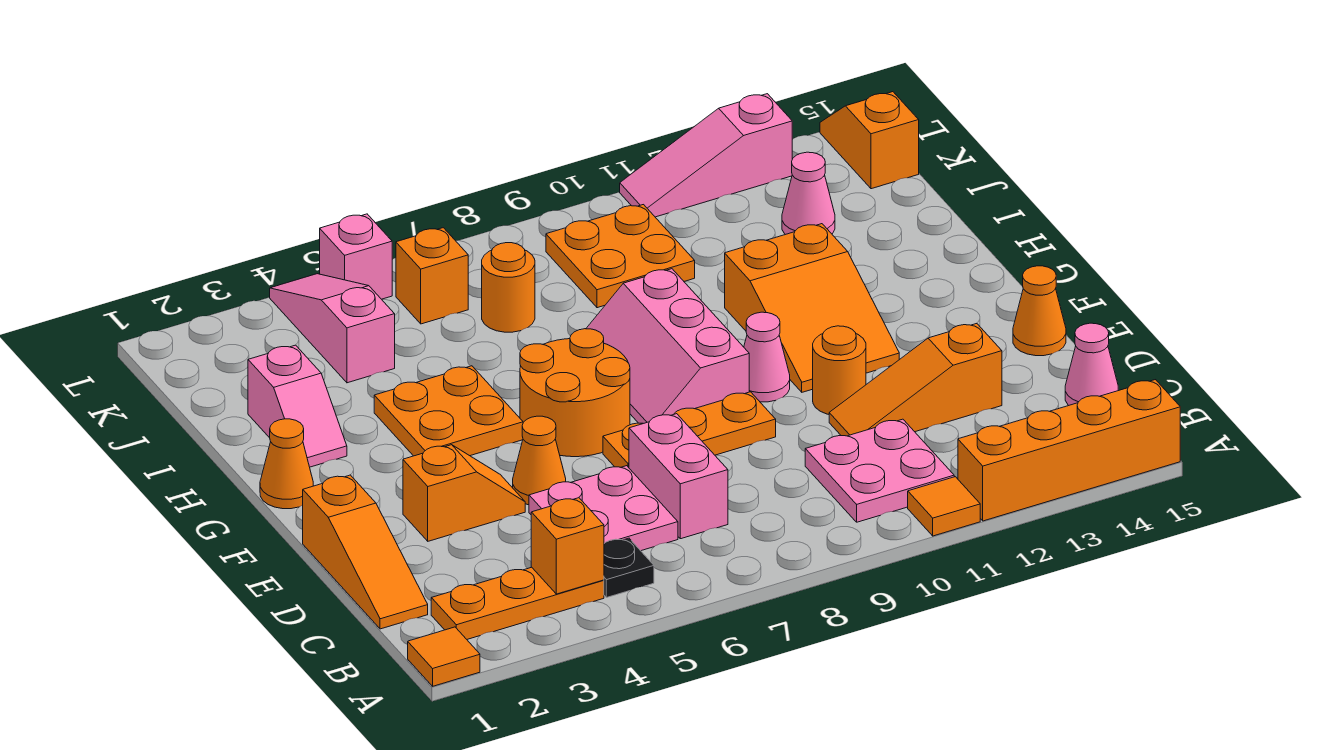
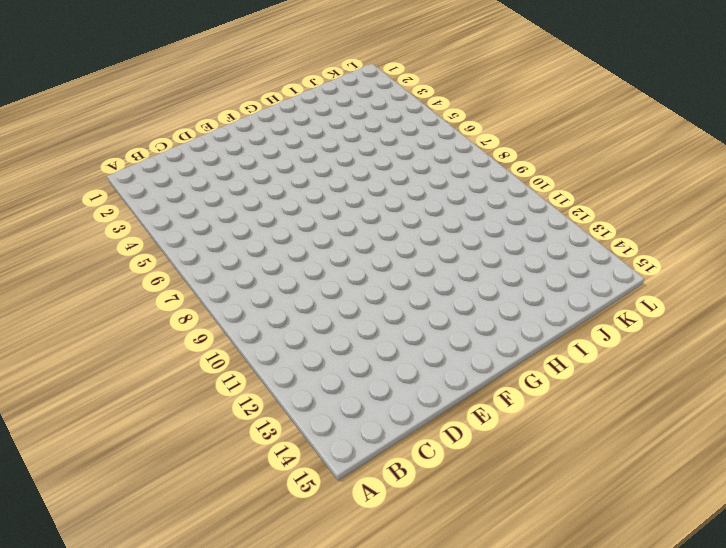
none -> orange tile A1 level 1
none -> orange tile A11 level 1
none -> orange brick A12:A15 level 1
none -> orange plate B2:B4 level 1

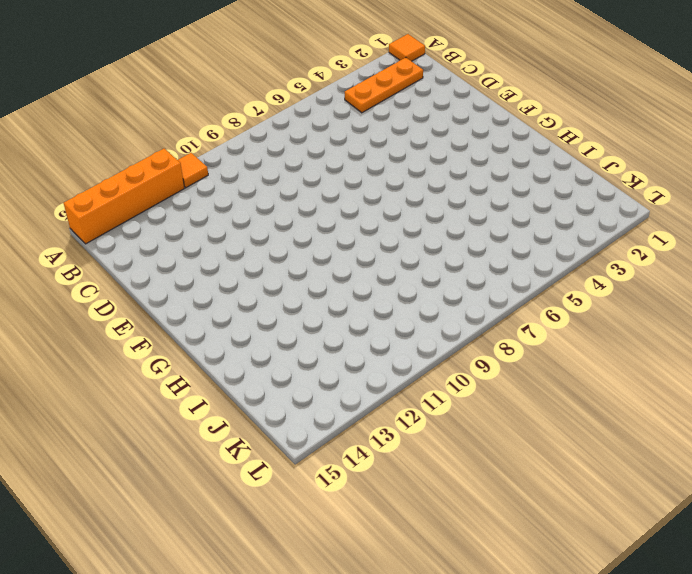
none -> black plate B5 level 1
none -> pink plate B10:C11 level 1
none -> orange slope C1:E1 level 1 top E
none -> pink plate C5:D6 level 1

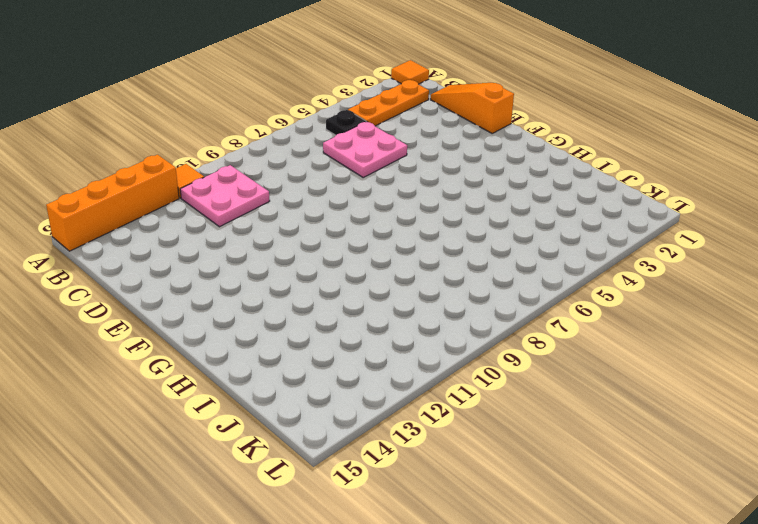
none -> pink brick C7:D7 level 1
none -> pink cone C15 level 1
none -> orange slope D11:D13 level 1 top 13
none -> orange slope E3:E4 level 1 top 3

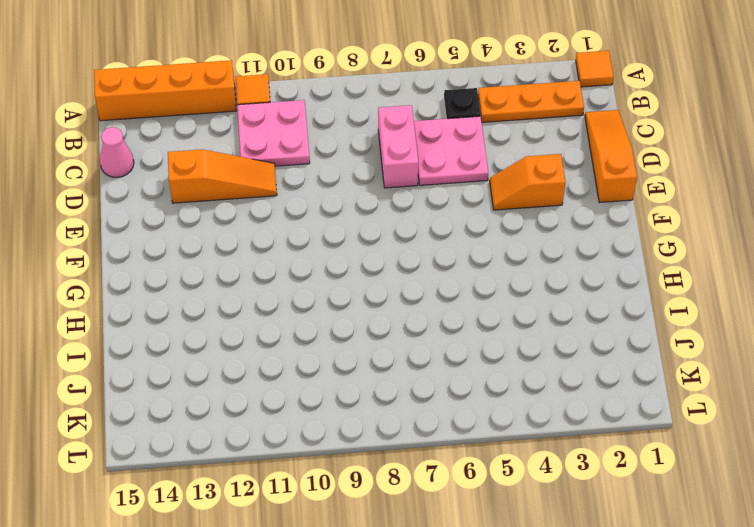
none -> orange cone E5 level 1
none -> orange plate E7:E9 level 1
none -> orange round brick E11 level 1
none -> orange cone E15 level 1

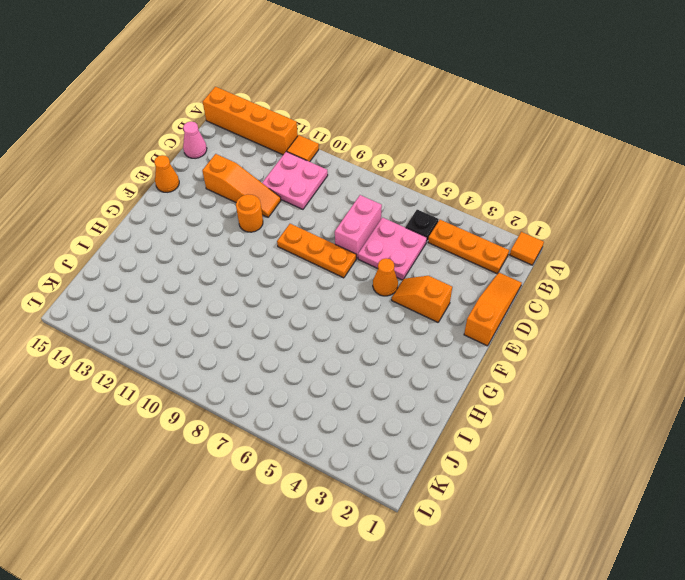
none -> orange round brick F6:G7 level 1
none -> pink slope F8:H9 level 1 top 9
none -> pink cone F10 level 1
none -> orange slope F11:H12 level 1 top H

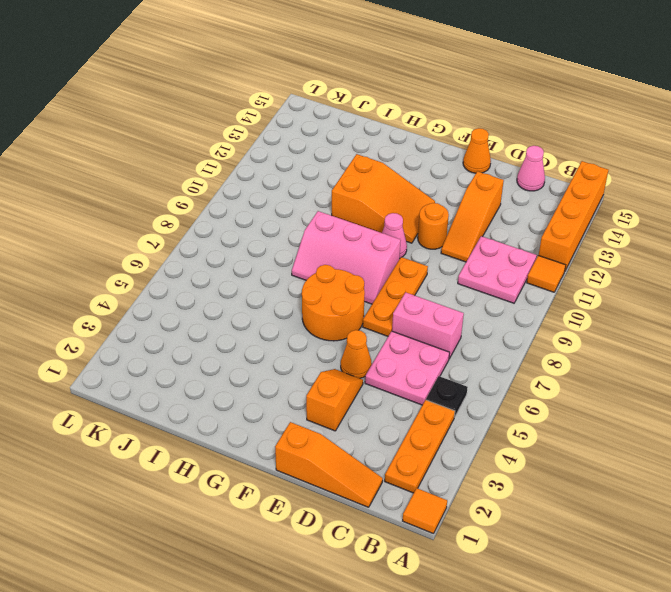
none -> orange cone G1 level 1
none -> orange plate G4:H5 level 1
none -> pink slope H2:I2 level 1 top I
none -> pink slope J4:L4 level 1 top J

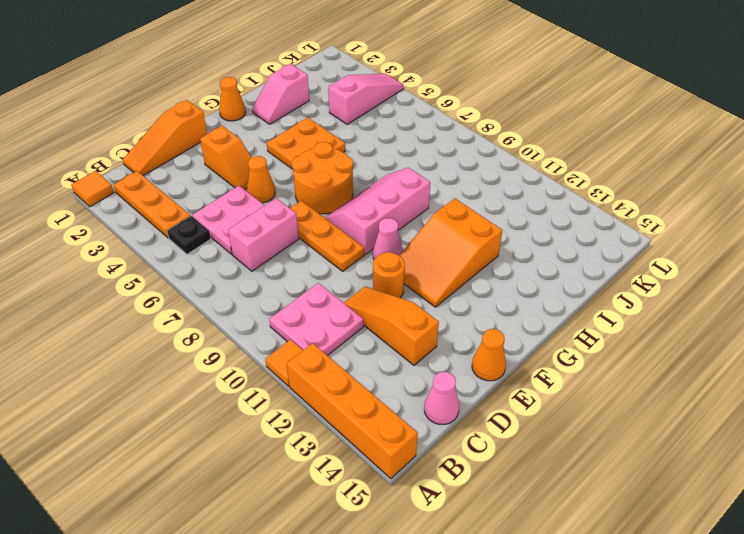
none -> orange round brick J7 level 1
none -> orange plate J9:K10 level 1
none -> pink cone J13 level 1
none -> orange brick K6 level 1

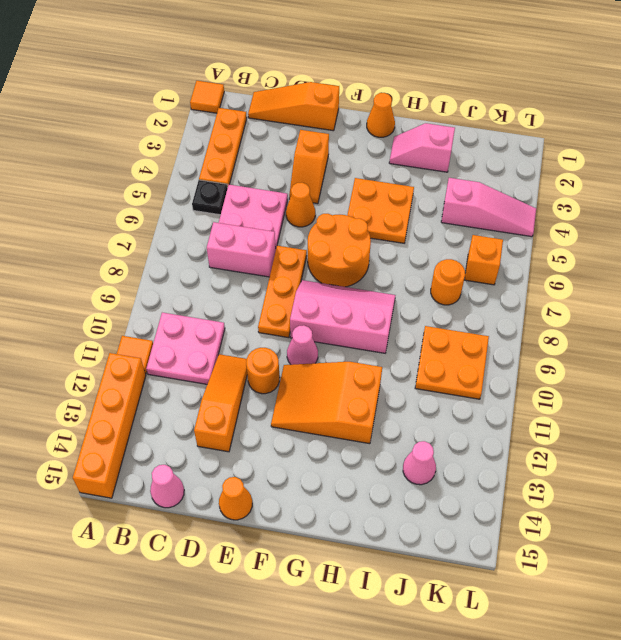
none -> orange slope K15:L15 level 1 top K
none -> pink brick L5 level 1
none -> pink slope L11:L13 level 1 top 13
none -> orange brick B4 level 2

